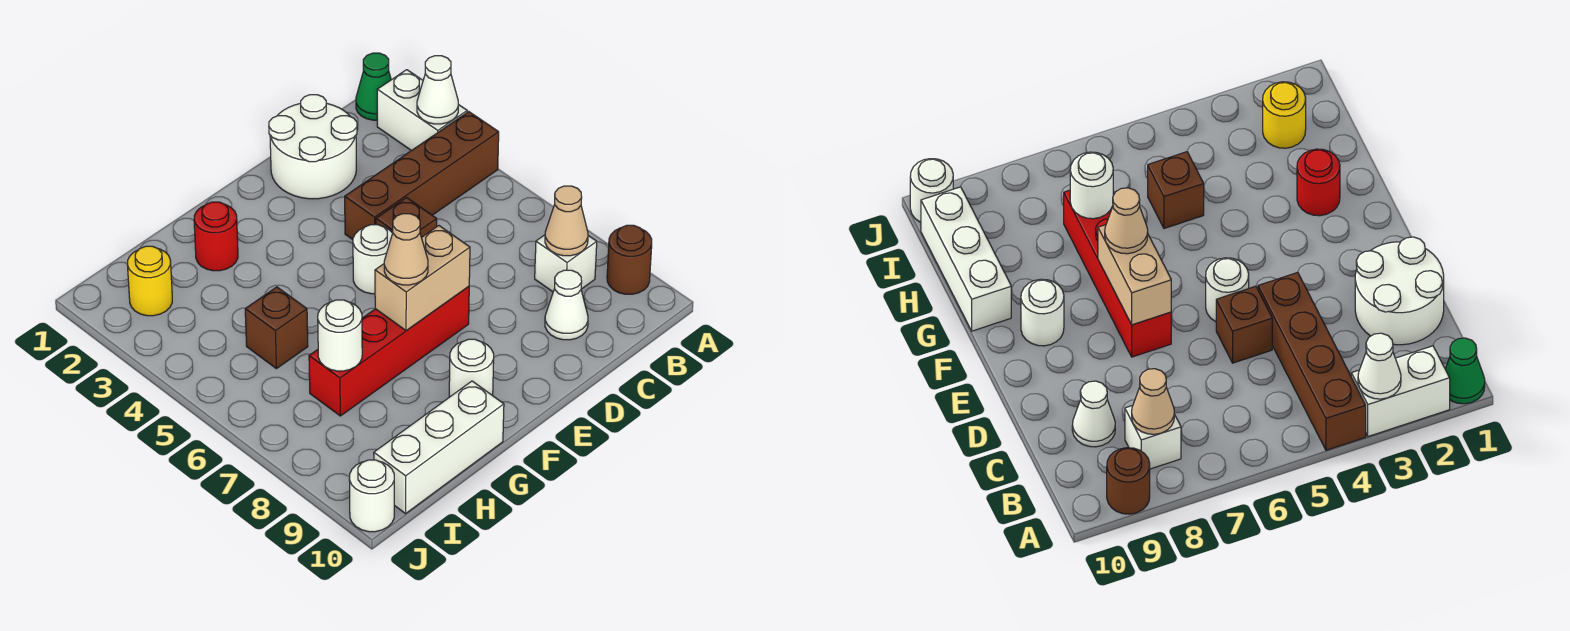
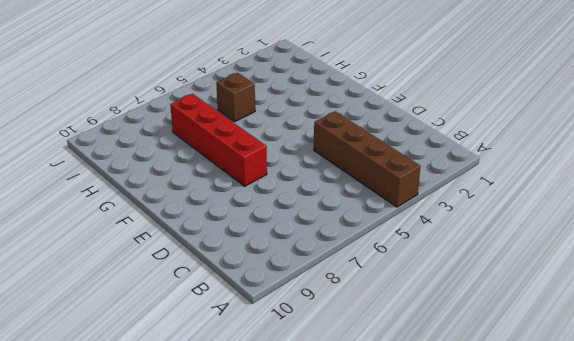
none -> green cone A1 level 1
none -> white brick A2:A3 level 1
none -> brown round brick A9 level 1

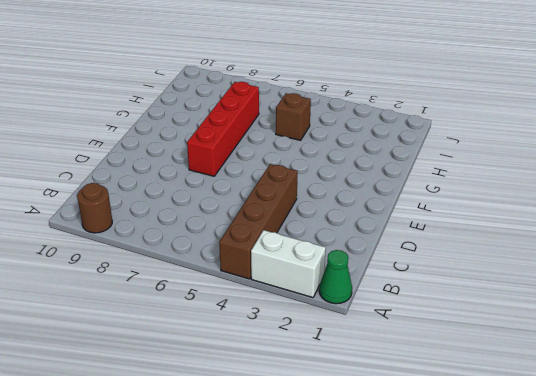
none -> white brick B8 level 1
none -> white round brick C1:D2 level 1
none -> white cone C9 level 1

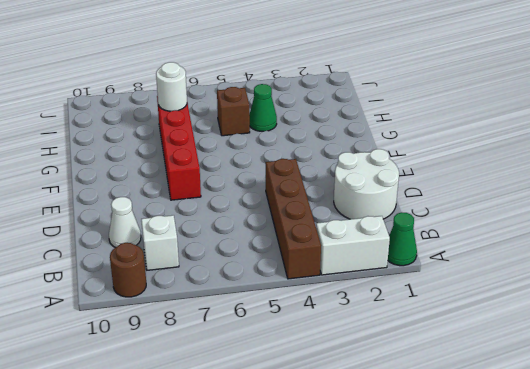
green cone H4 level 1 -> none
none -> brown brick D5 level 1
none -> white round brick E5 level 1
none -> white round brick F9 level 1

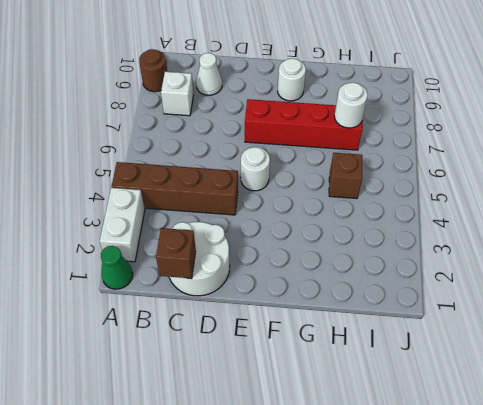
brown brick C1 level 2 -> brown brick D5 level 1
none -> red round brick G2 level 1
none -> white brick G10:I10 level 1
none -> yellow round brick I2 level 1

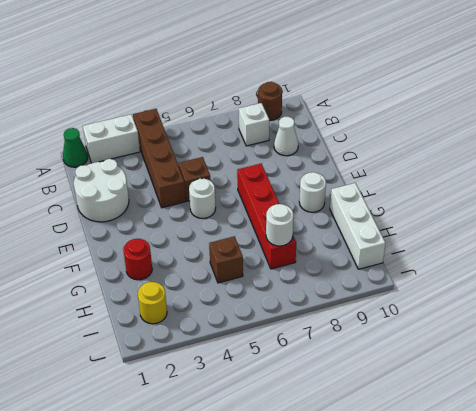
none -> white round brick J10 level 1
none -> white cone A3 level 2
none -> tan cone B8 level 2

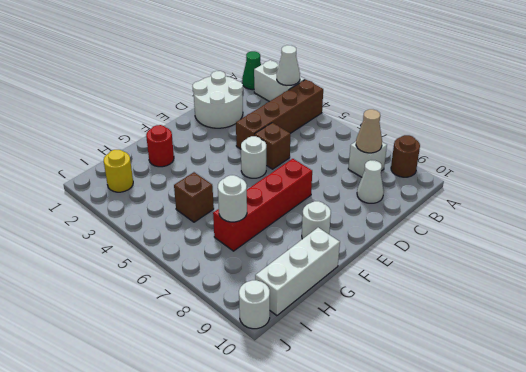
none -> tan brick E7:F7 level 2
none -> tan cone F7 level 3

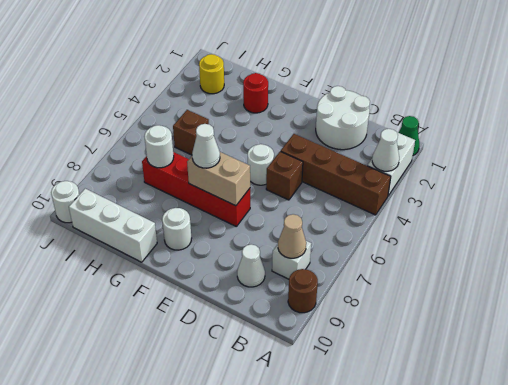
white cone F7 level 3 -> tan cone F7 level 3

